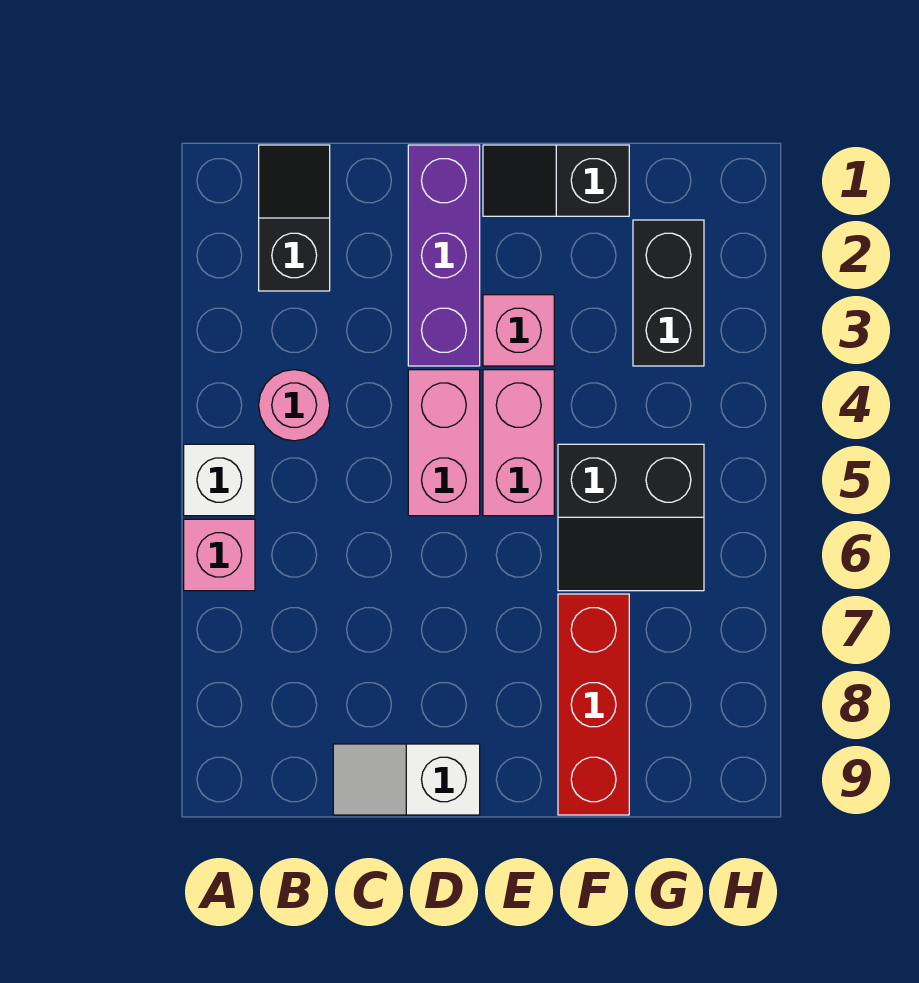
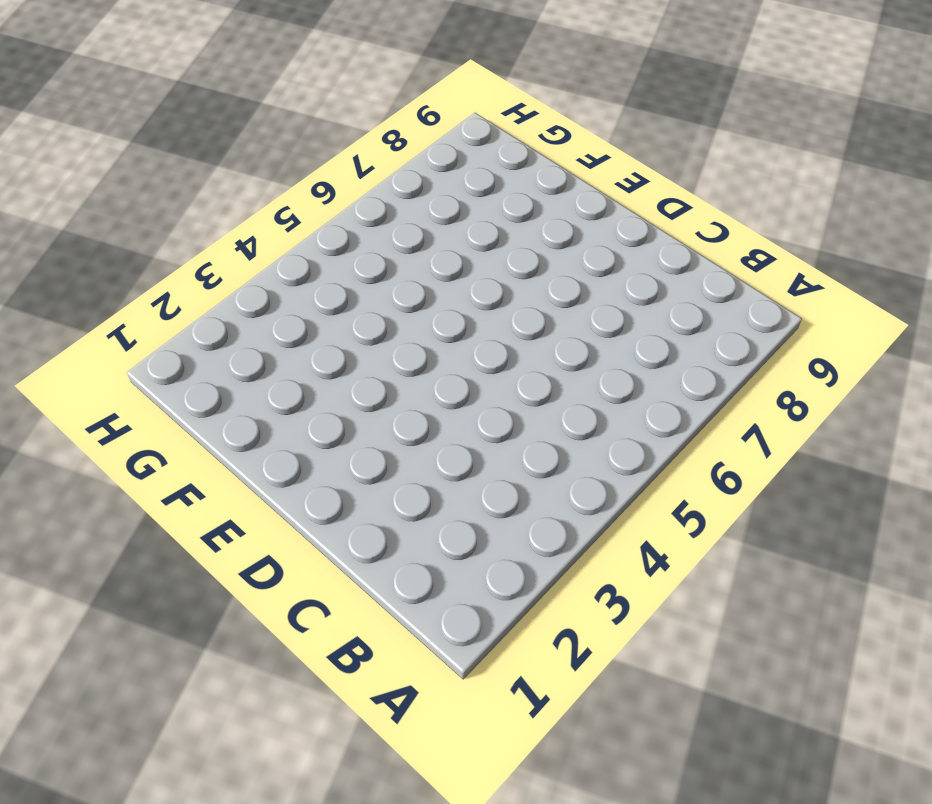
none -> white brick A5 level 1
none -> pink brick A6 level 1
none -> black slope B1:B2 level 1 top 2

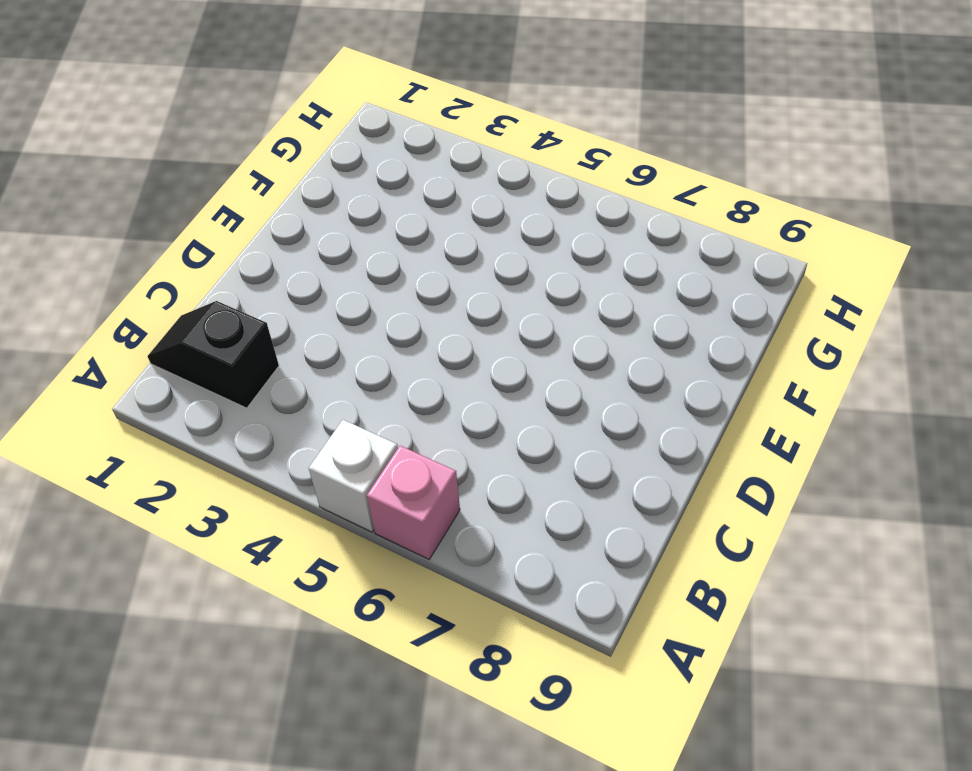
none -> pink round brick B4 level 1
none -> white slope C9:D9 level 1 top D
none -> purple brick D1:D3 level 1

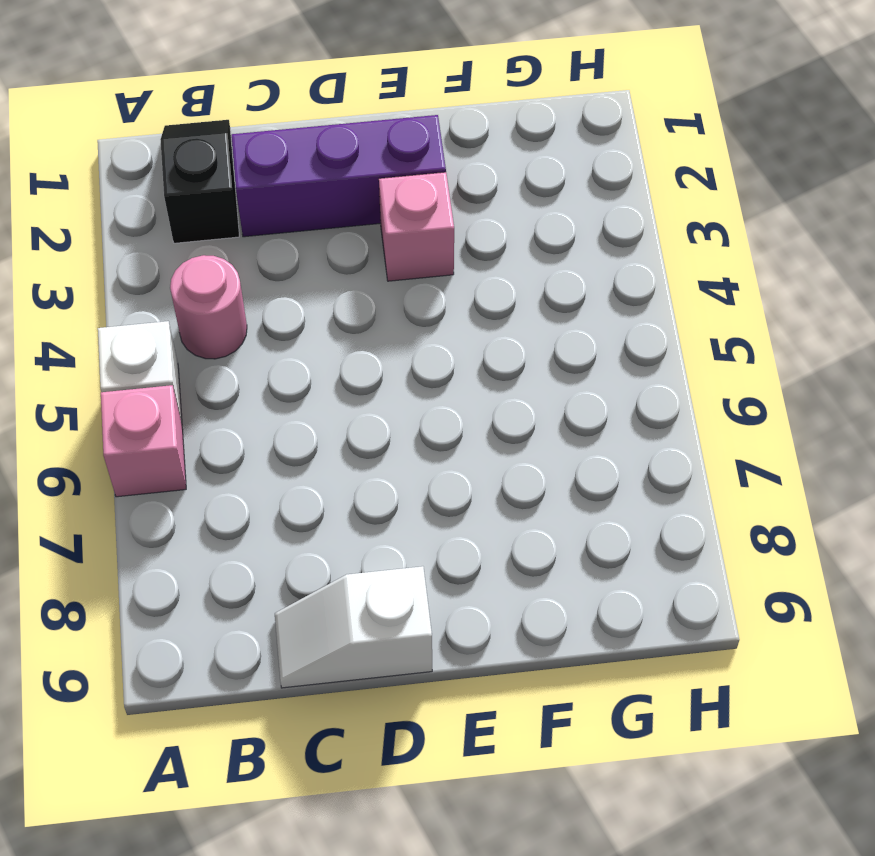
purple brick C2:E2 level 1 -> purple brick D1:D3 level 1
none -> pink brick D4:D5 level 1
none -> black slope E1:F1 level 1 top F
none -> pink brick E4:E5 level 1

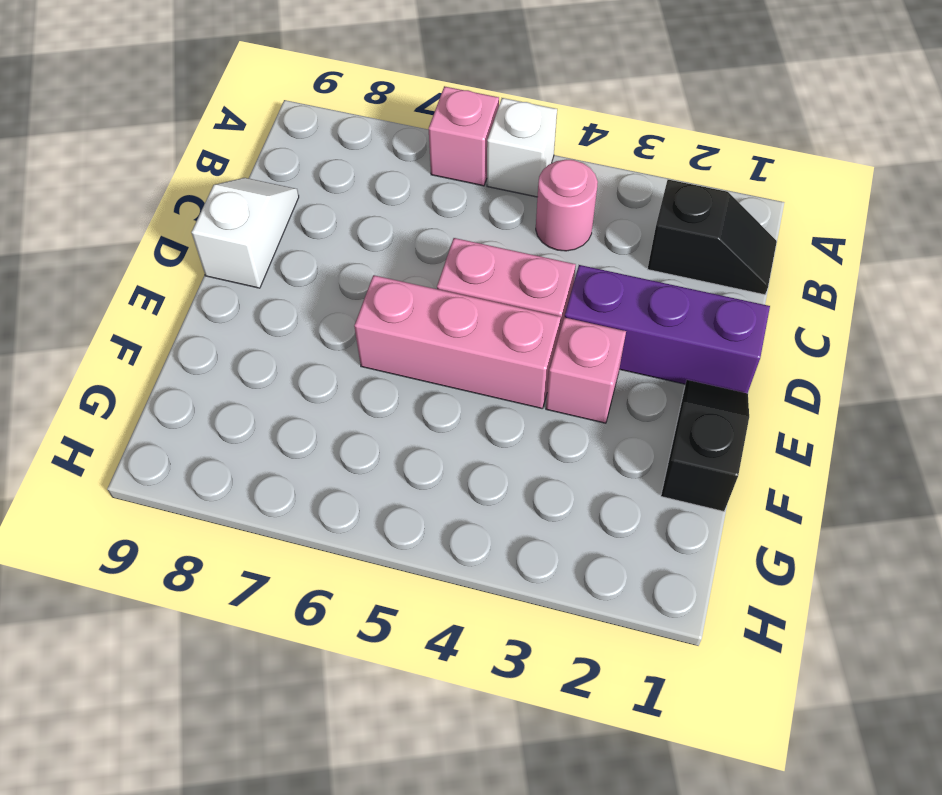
pink brick E4:E6 level 1 -> pink brick E4:E5 level 1
none -> black slope F5:G6 level 1 top 5
none -> red brick F7:F9 level 1
none -> black brick G2:G3 level 1

